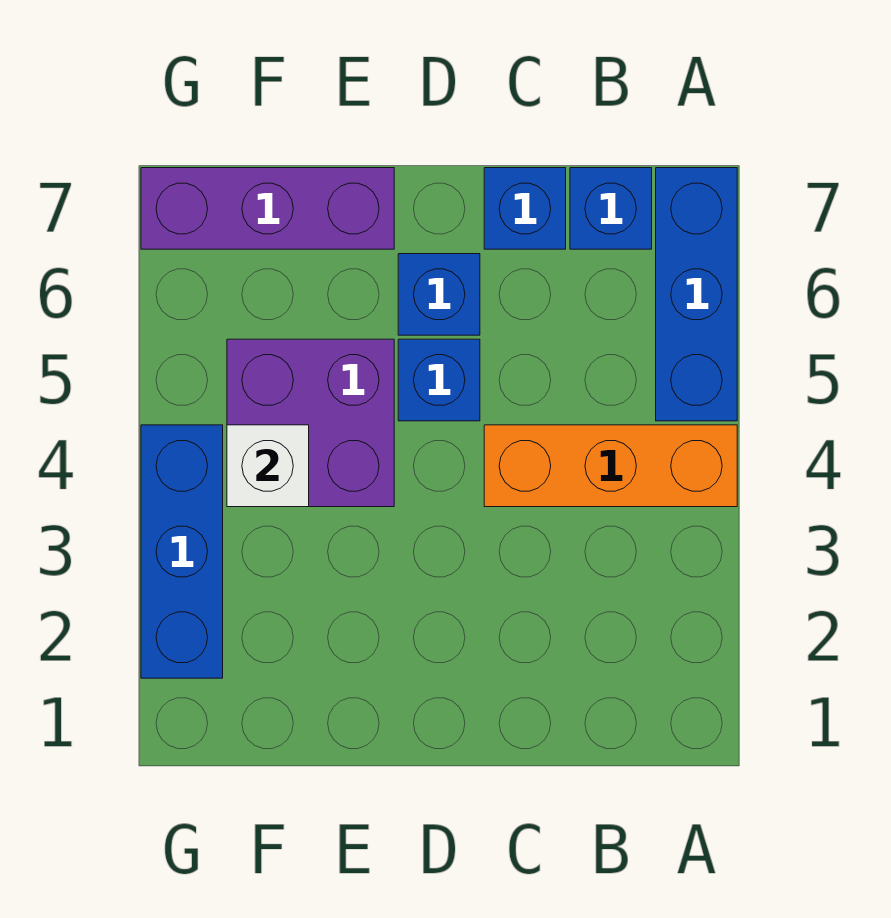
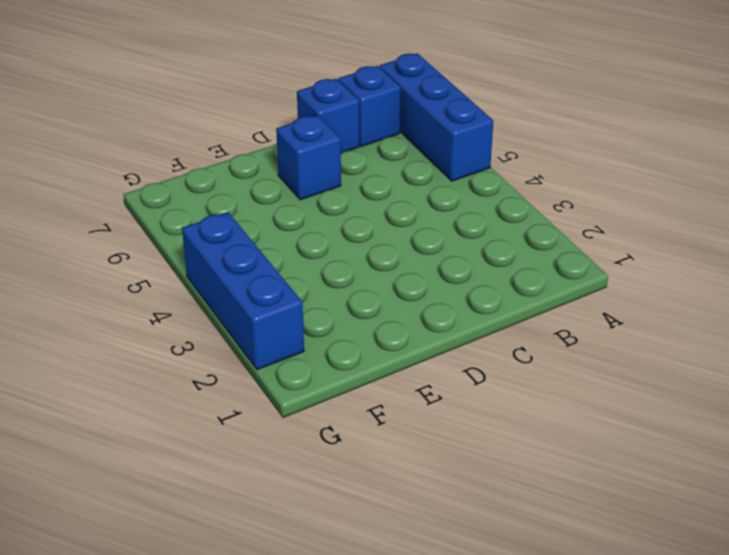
none -> orange brick A4:C4 level 1
none -> blue brick D5 level 1

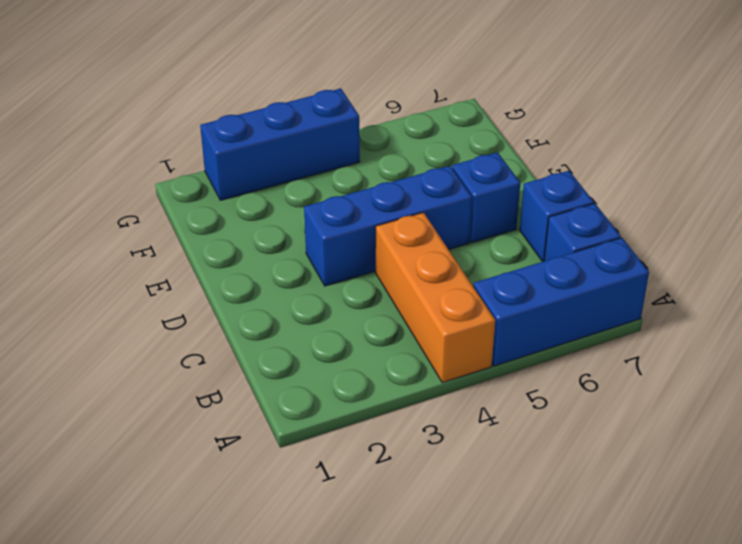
blue brick D3:D5 level 1 -> blue brick D5 level 1
none -> purple brick E4:F5 level 1
none -> purple brick E7:G7 level 1

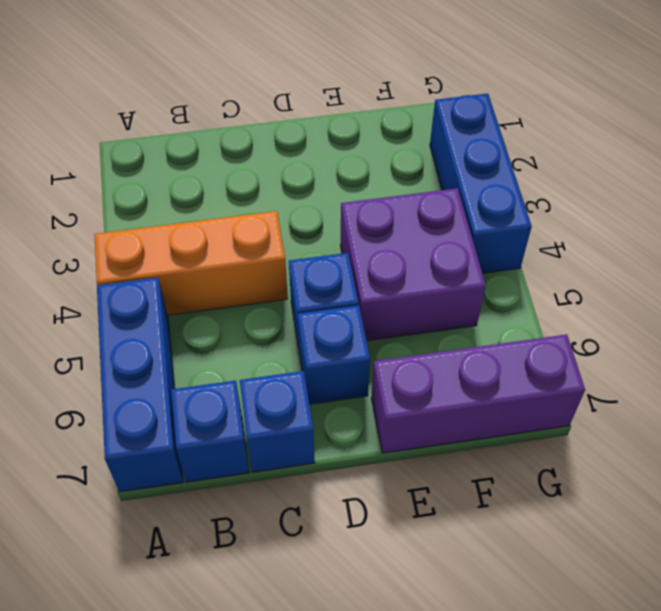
none -> white brick F4 level 2

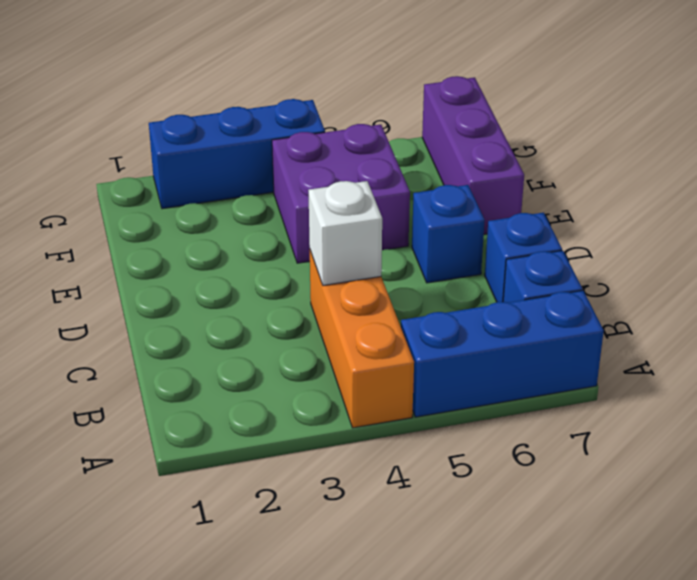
white brick C4 level 2 -> white brick F4 level 2
none -> blue brick D5 level 1

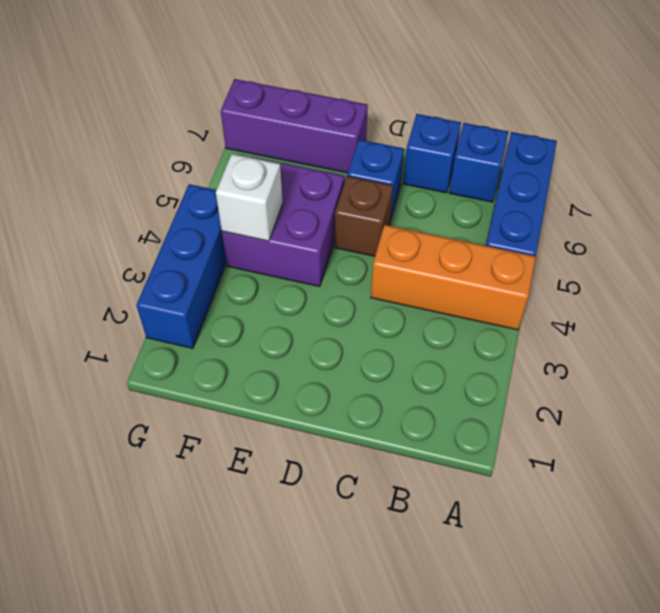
brown brick D5 level 1 -> blue brick D5 level 1

